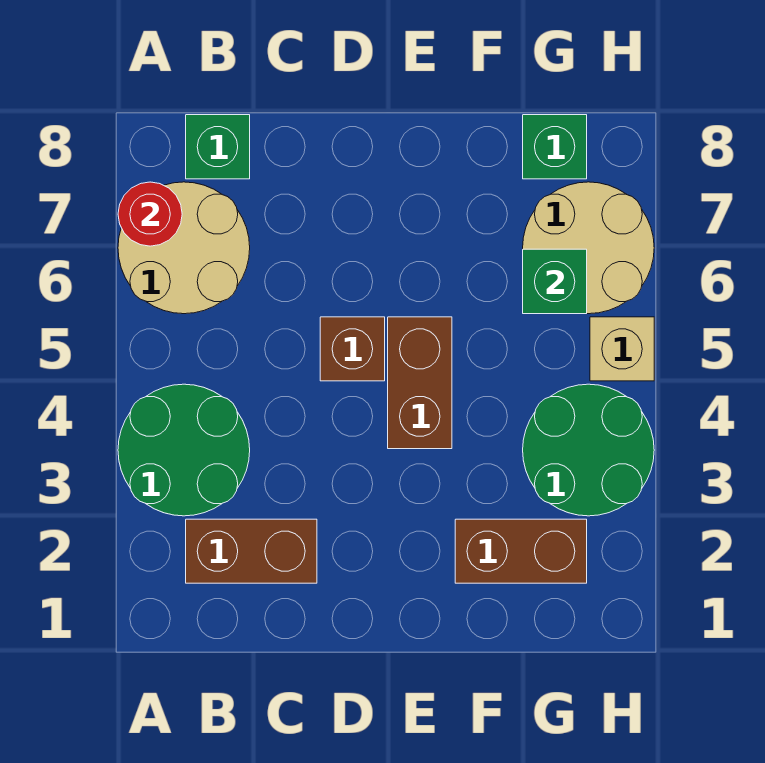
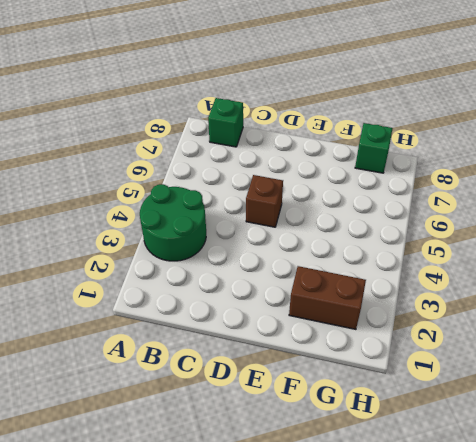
none -> tan round brick A6:B7 level 1
none -> brown brick B2:C2 level 1
none -> brown brick E4:E5 level 1

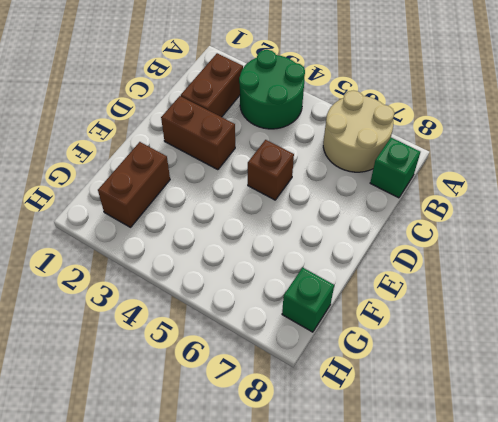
brown brick D2:D3 level 1 -> brown brick E4:E5 level 1
none -> green round brick G3:H4 level 1
none -> tan round brick G6:H7 level 1
none -> tan brick H5 level 1

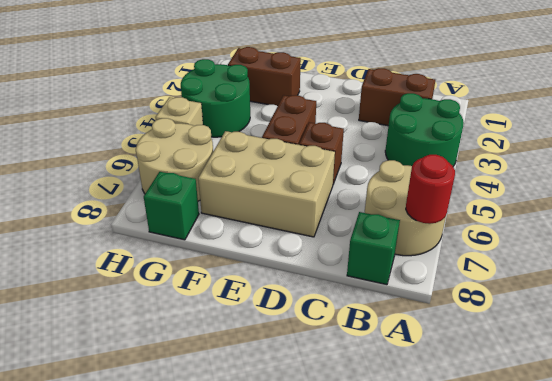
tan brick D6:F7 level 1 -> none
none -> green brick G6 level 2

